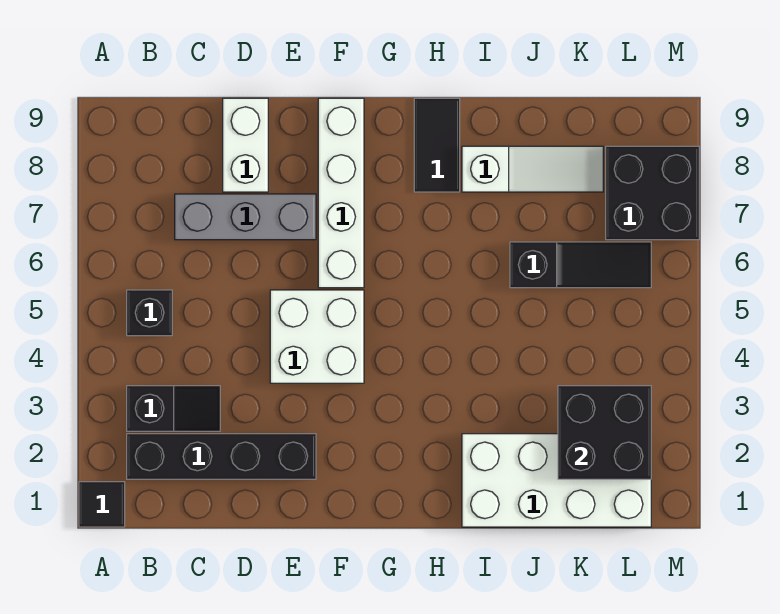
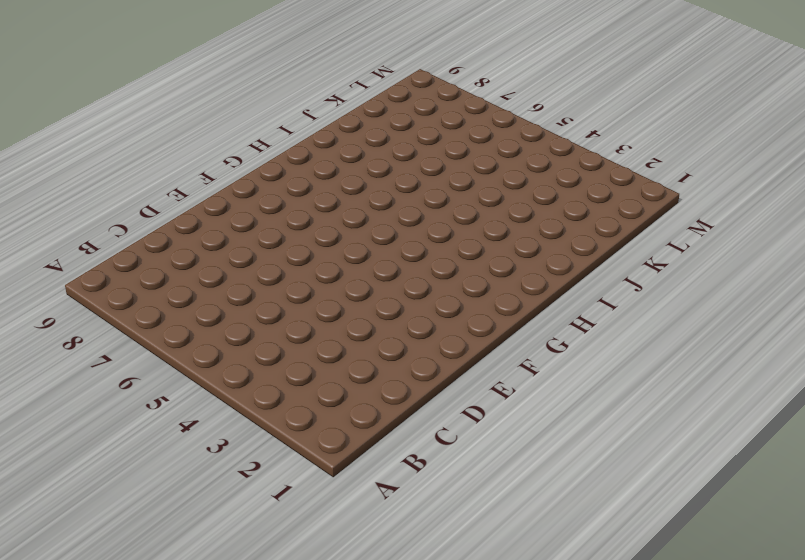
none -> black tile A1 level 1
none -> black brick B2:E2 level 1
none -> black slope B3:C3 level 1 top B

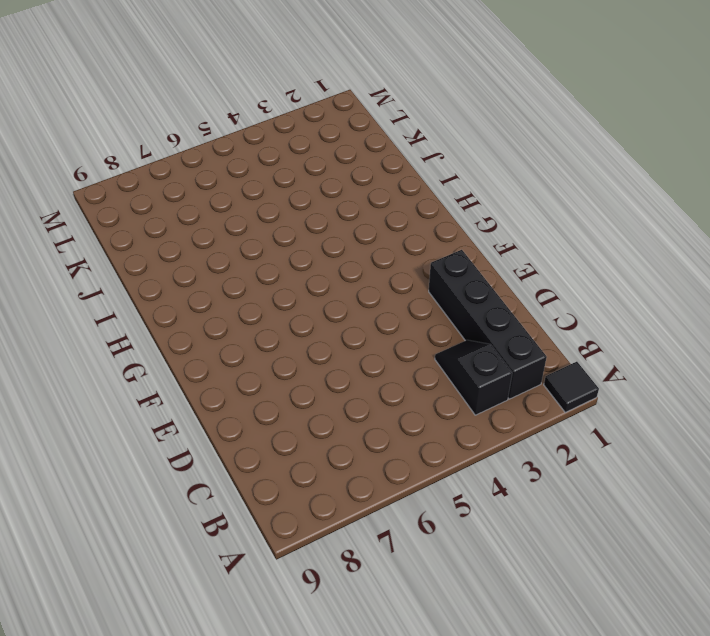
none -> black brick B5 level 1
none -> grey brick C7:E7 level 1
none -> white brick D8:D9 level 1

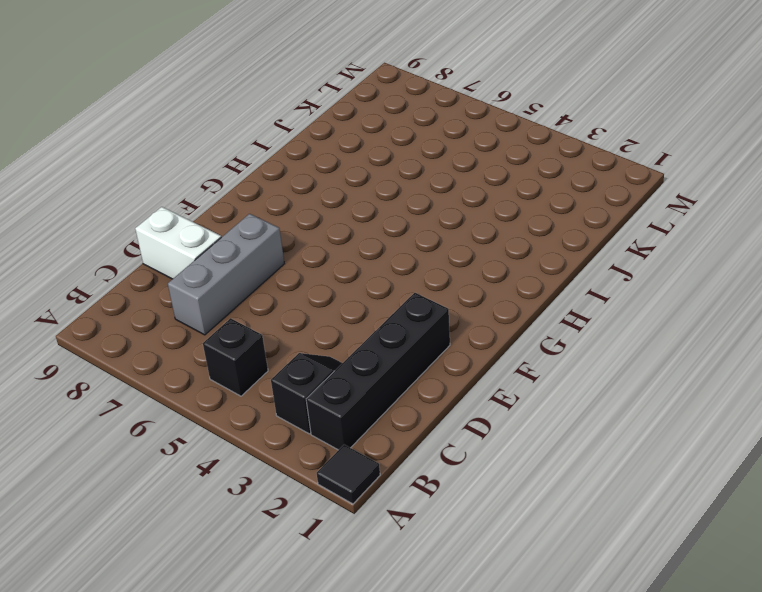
none -> white brick E4:F5 level 1
none -> white brick F6:F9 level 1
none -> black tile H8:H9 level 1

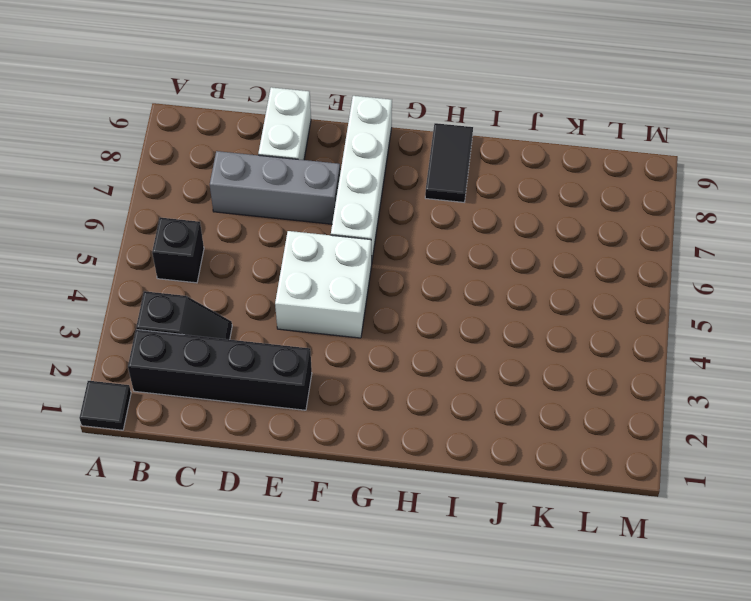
none -> white brick I1:L2 level 1
none -> white slope I8:K8 level 1 top I
none -> black slope J6:L6 level 1 top J

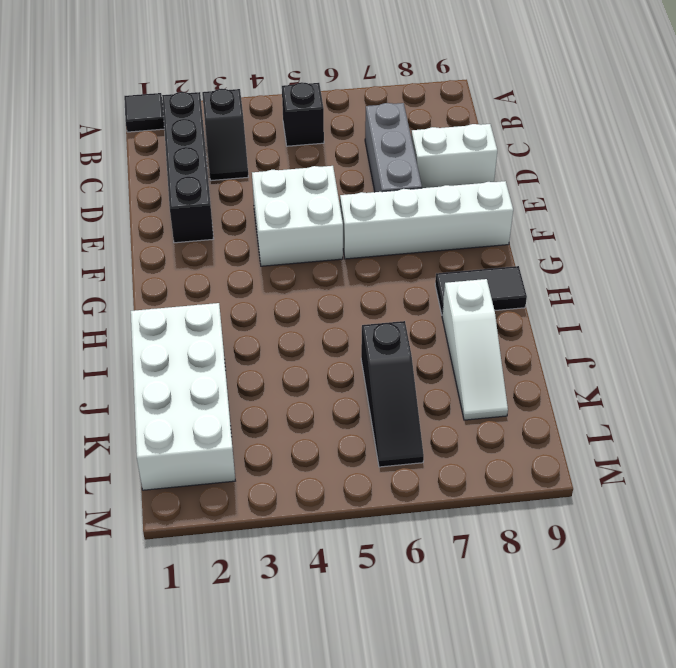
none -> black brick L7:M8 level 1
none -> black brick K2:L3 level 2

